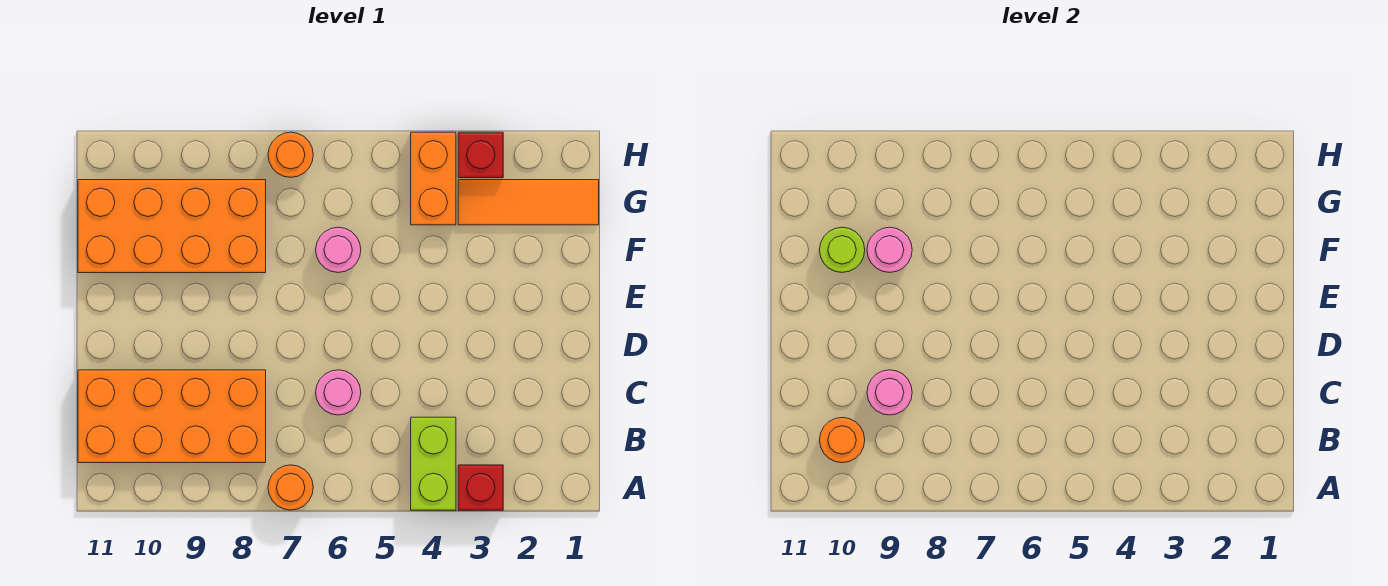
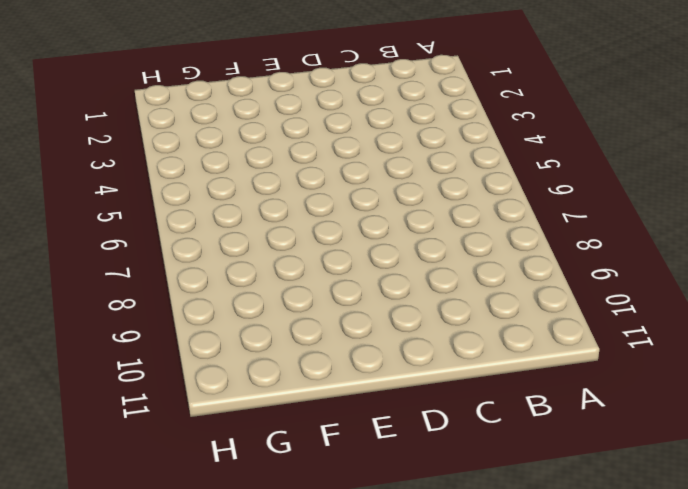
none -> red brick A3 level 1
none -> lime brick A4:B4 level 1
none -> orange round brick A7 level 1

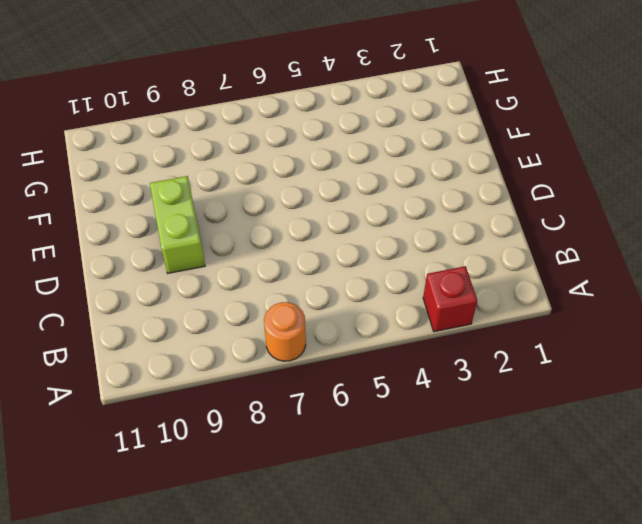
lime brick D9:E9 level 1 -> lime brick A4:B4 level 1
none -> orange brick B8:C11 level 1
none -> pink round brick C6 level 1
none -> pink round brick F6 level 1

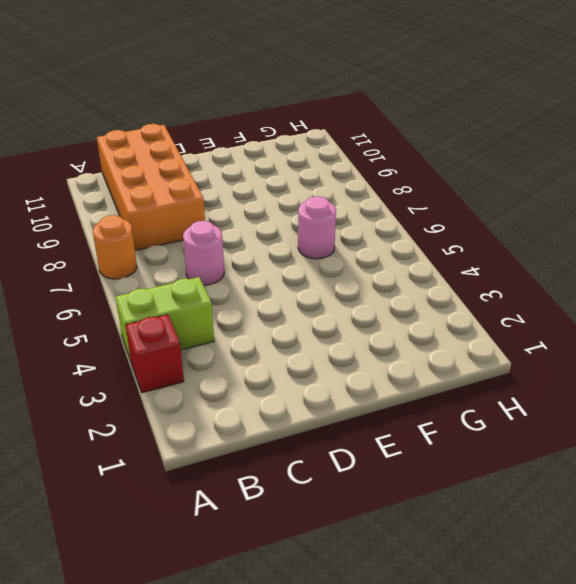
none -> orange brick F8:G11 level 1
none -> orange tile G1:G3 level 1
none -> orange brick G4:H4 level 1

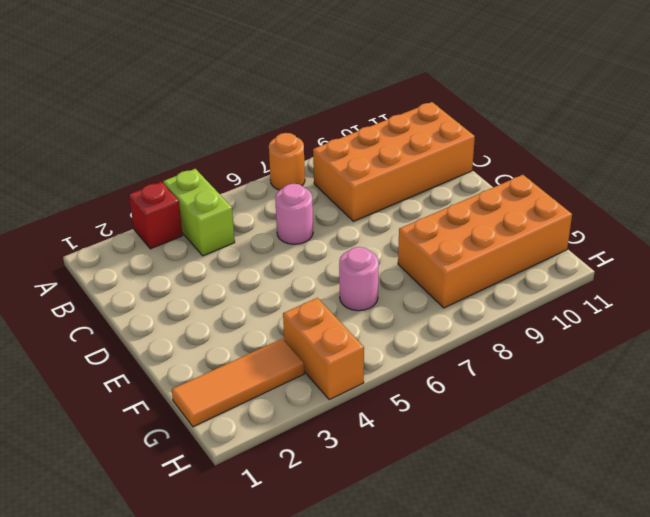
none -> red brick H3 level 1
none -> orange round brick H7 level 1
none -> orange round brick B10 level 2

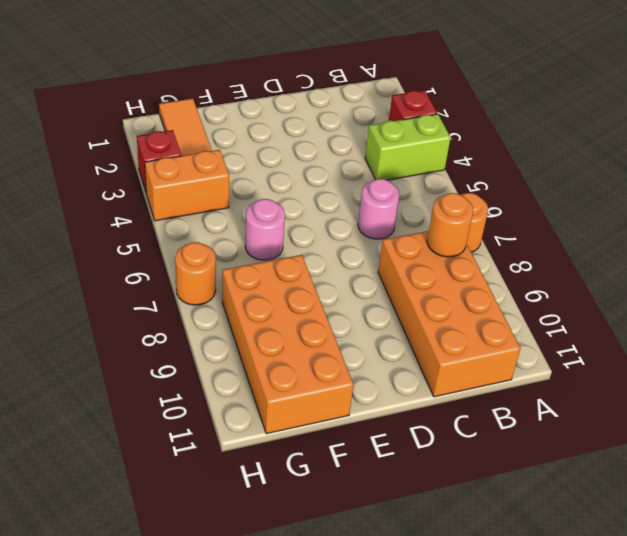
orange round brick B8 level 2 -> orange round brick B10 level 2
none -> pink round brick C9 level 2
none -> pink round brick F9 level 2
none -> lime round brick F10 level 2

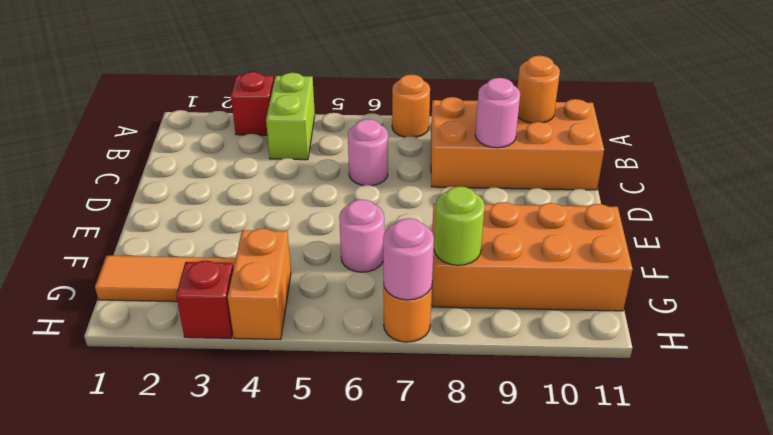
lime round brick G8 level 2 -> lime round brick F10 level 2
pink round brick H7 level 2 -> pink round brick F9 level 2

